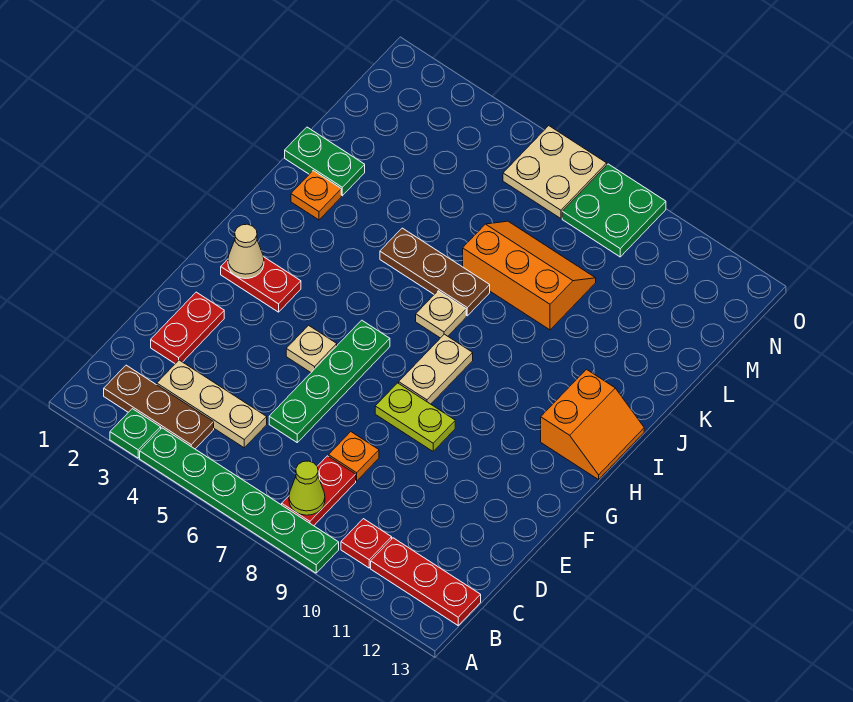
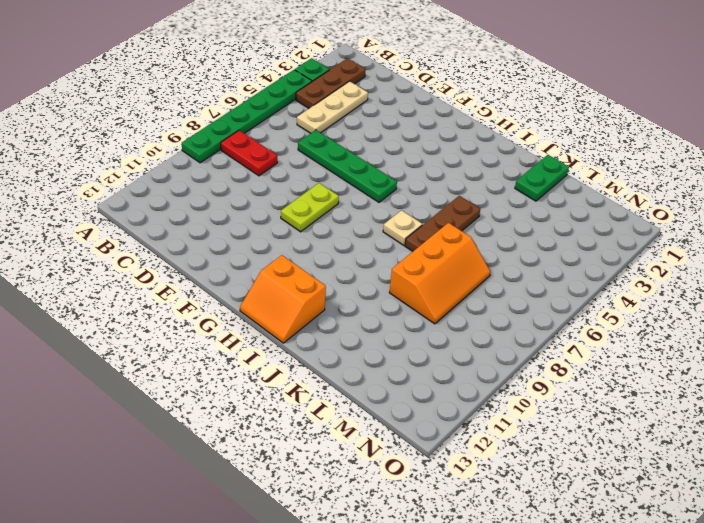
none -> red plate B10 level 1
none -> red plate B11:B13 level 1
none -> red plate D2:E2 level 1

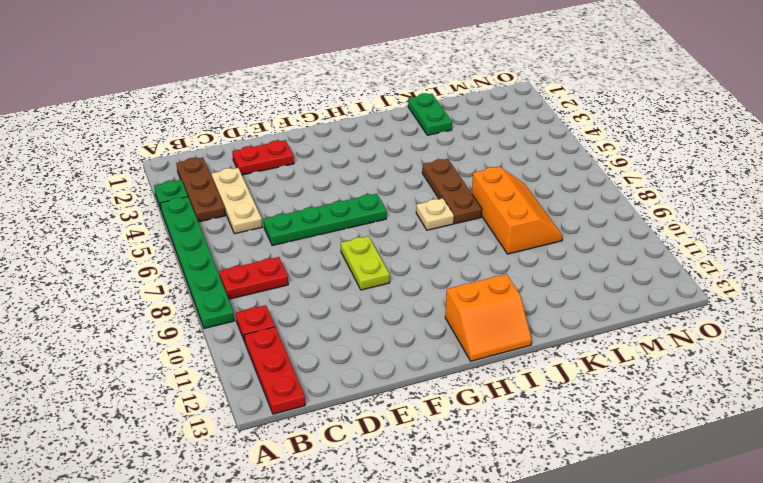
none -> orange plate D8 level 1
none -> tan plate F5 level 1
none -> red plate G2:G3 level 1

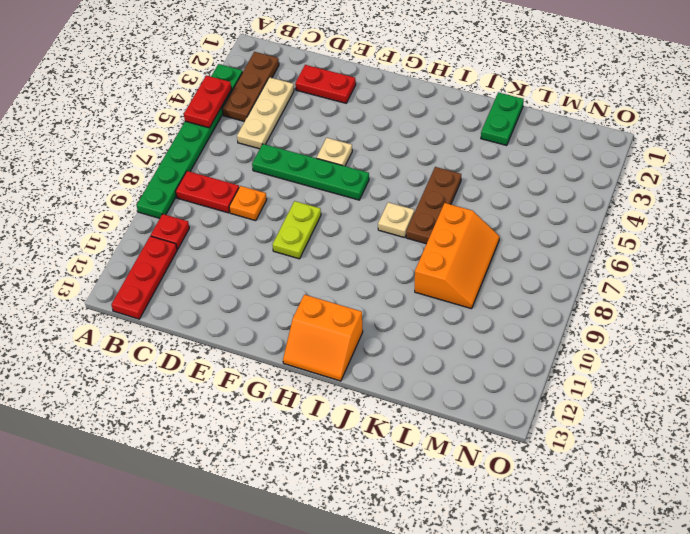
red plate A4:A5 level 2 -> red plate G2:G3 level 1
none -> tan plate G8:H8 level 1
none -> orange plate J2 level 1
none -> tan plate N6:O7 level 1

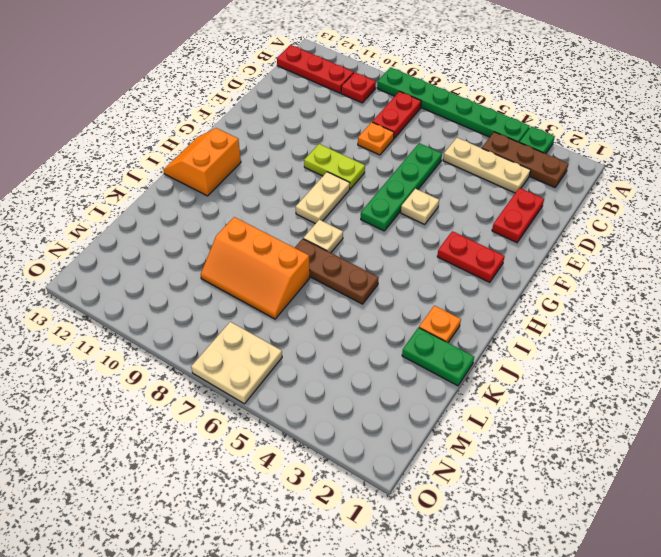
none -> green plate N8:O9 level 1
none -> lime cone B8 level 2
none -> tan cone G2 level 2

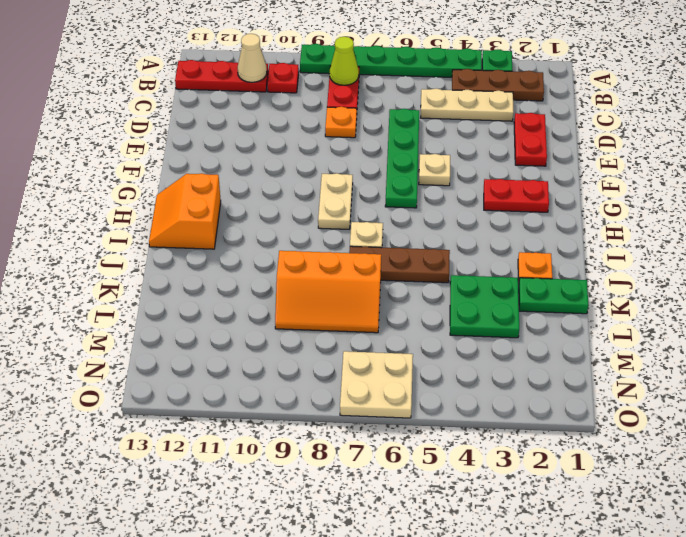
tan cone B11 level 2 -> tan cone G2 level 2
green plate K3:L4 level 1 -> green plate N8:O9 level 1
none -> lime plate F8:F9 level 1

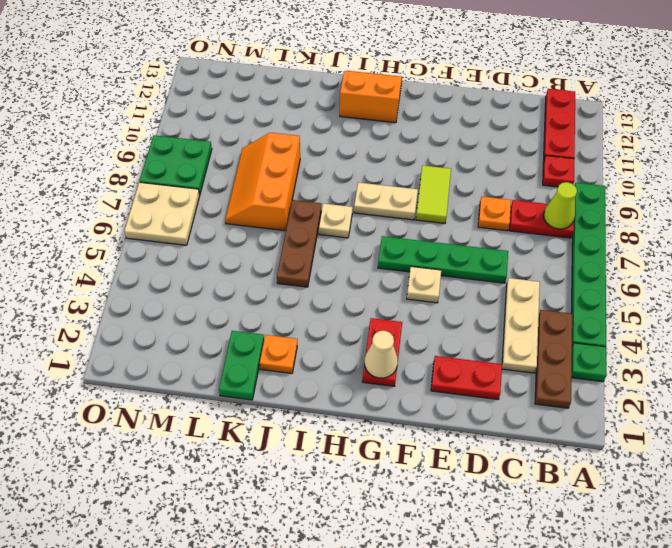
lime tile F8:F9 level 1 -> lime plate F8:F9 level 1

